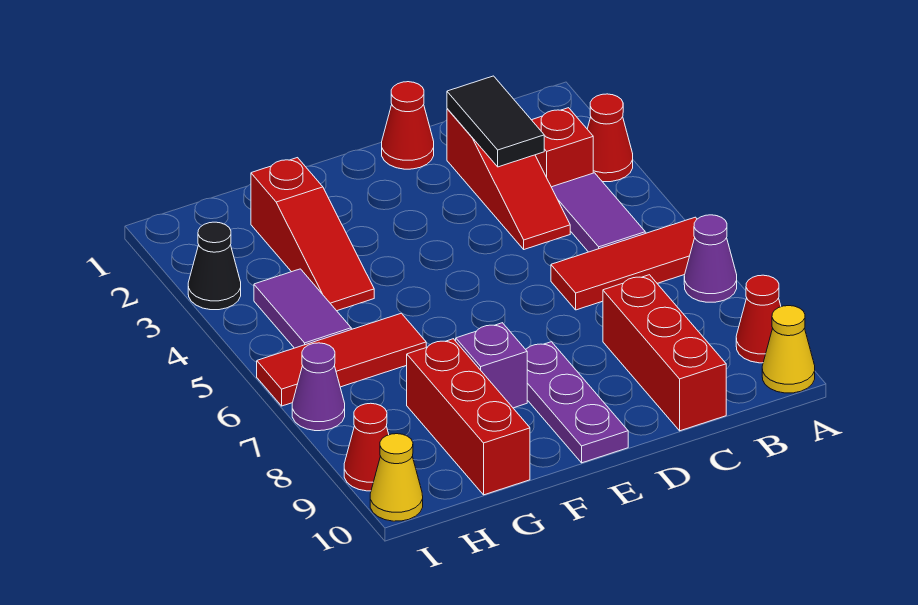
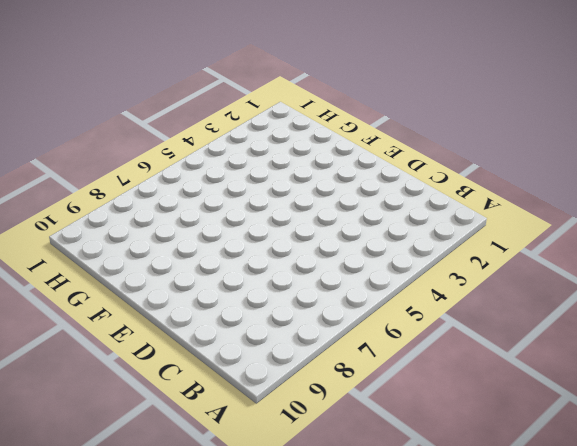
none -> red cone A3 level 1
none -> red tile A6:C6 level 1
none -> purple cone A7 level 1

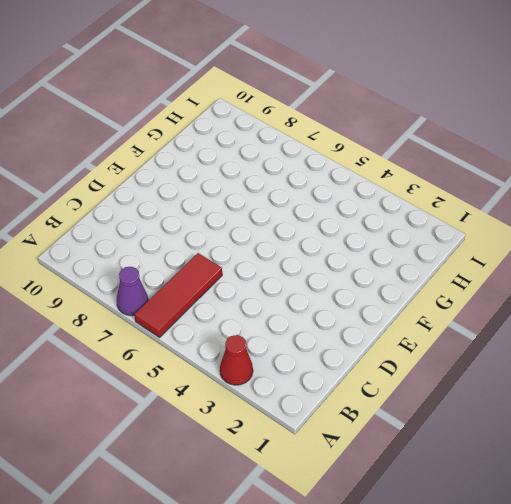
none -> red cone A9 level 1
none -> yellow cone A10 level 1
none -> red brick B3 level 1

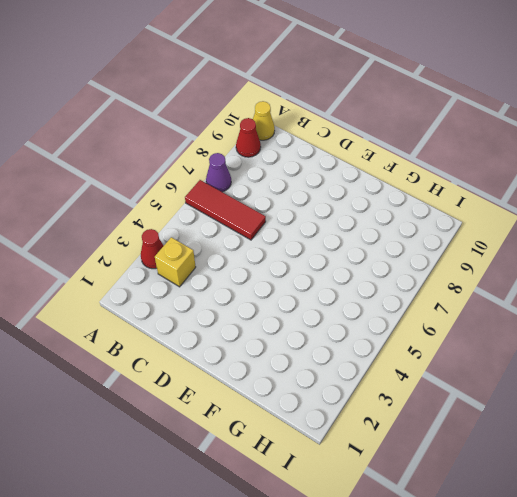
yellow brick B3 level 1 -> red brick B3 level 1
none -> purple tile B4:B5 level 1
none -> red slope C2:C4 level 1 top 2
none -> red brick C8:C10 level 1

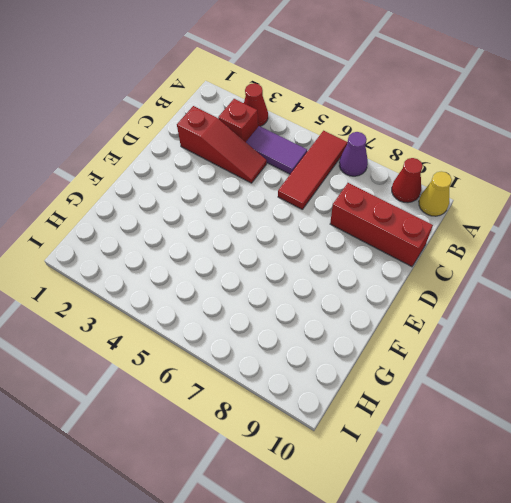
none -> red cone D1 level 1
none -> purple plate E8:E10 level 1
none -> purple brick F8 level 1

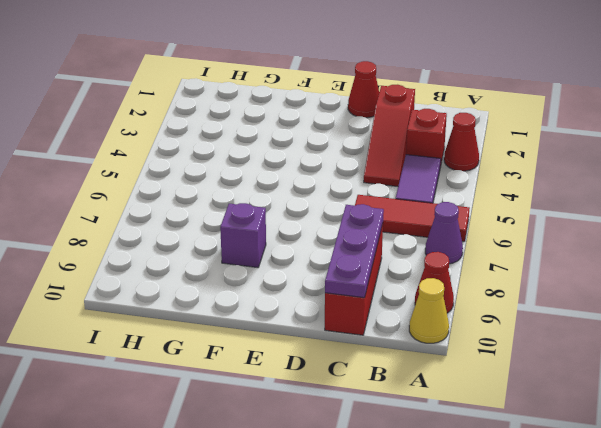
purple plate C8:C10 level 2 -> purple plate E8:E10 level 1
none -> red slope G2:G4 level 1 top 2
none -> red tile G6:I6 level 1
none -> red brick G8:G10 level 1

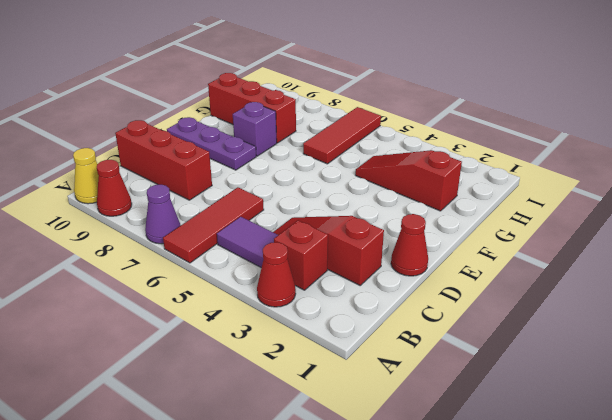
none -> purple tile H4:H5 level 1
none -> black cone I3 level 1
none -> purple cone I7 level 1

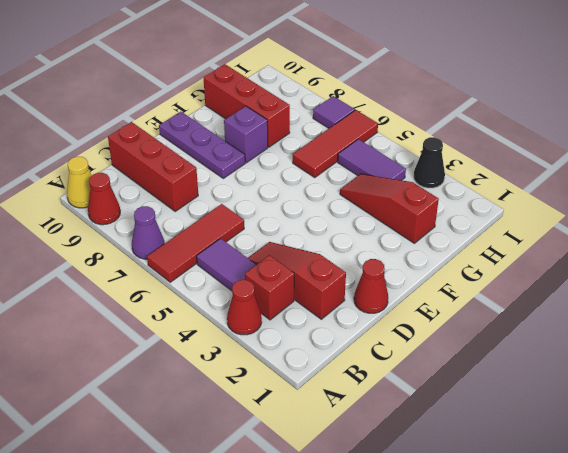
purple tile I7 level 1 -> purple cone I7 level 1
none -> red cone I9 level 1
none -> yellow cone I10 level 1
none -> black tile C2:C3 level 2

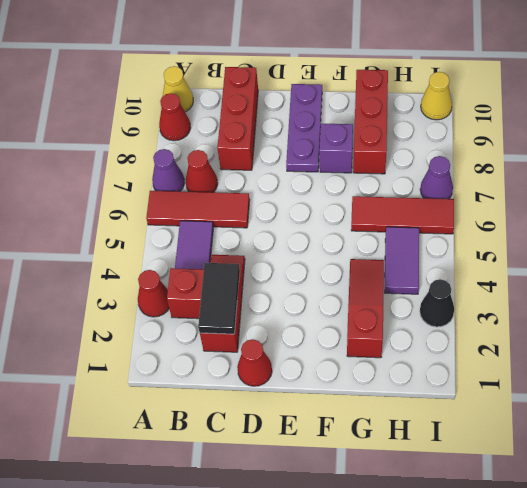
red cone B7 level 1 -> red cone I9 level 1

